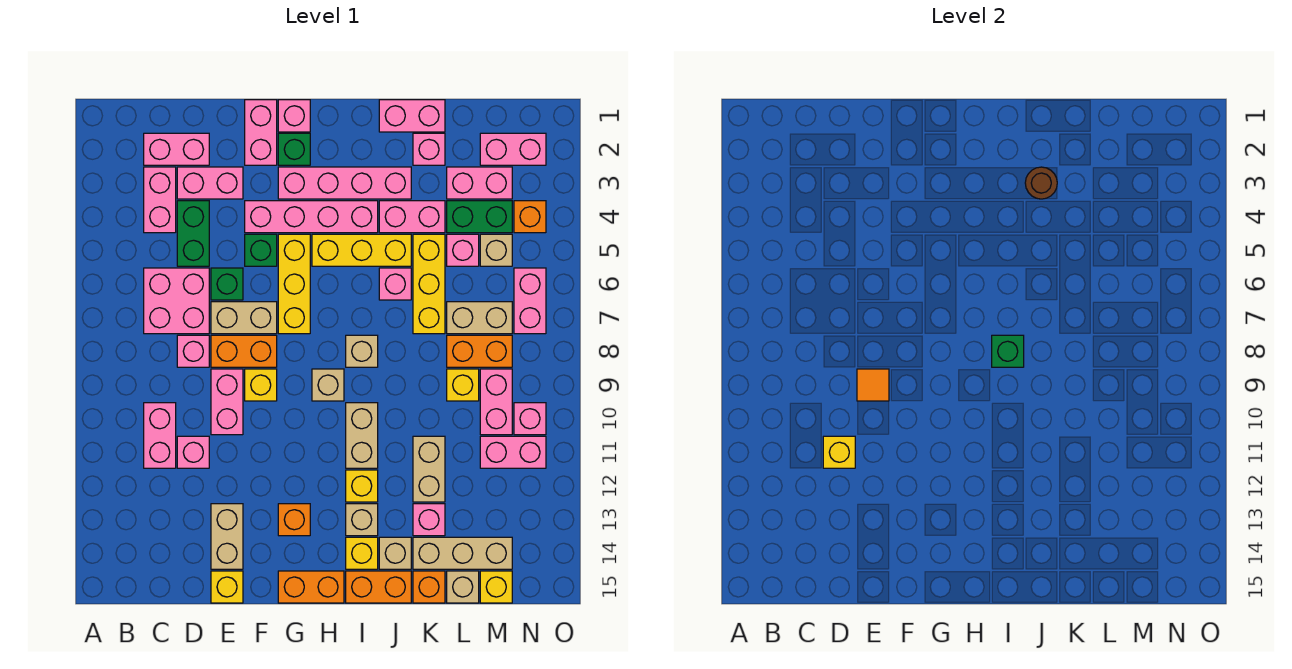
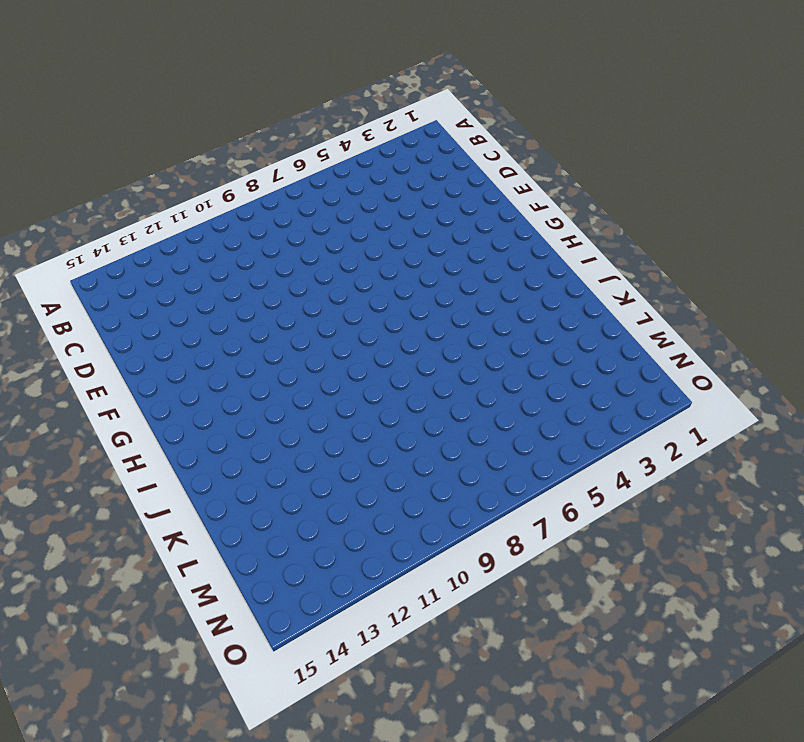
none -> pink brick C2:D2 level 1
none -> pink brick C3:C4 level 1
none -> pink brick C6:D7 level 1
none -> pink brick C10:C11 level 1

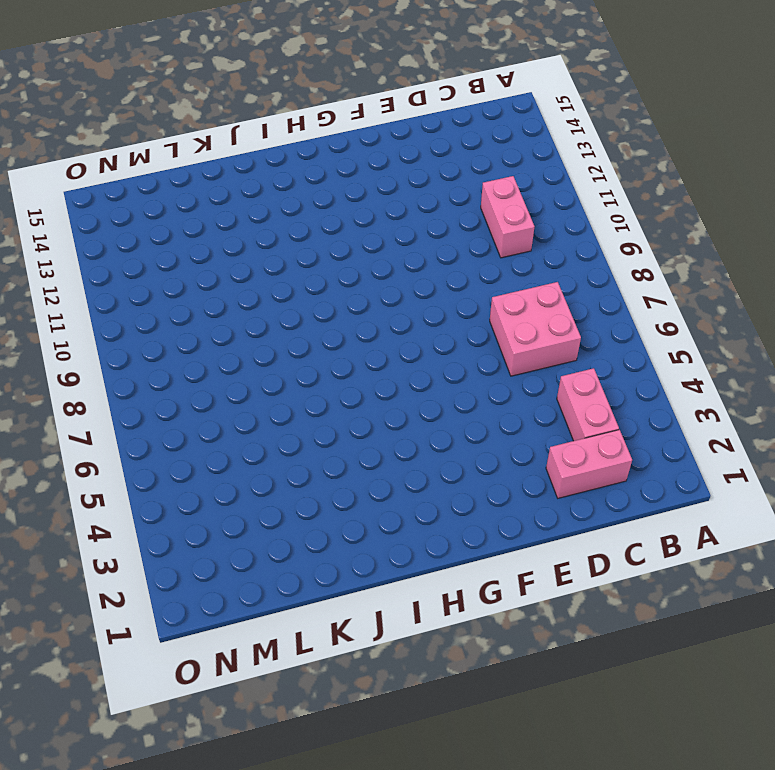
none -> pink brick D3:E3 level 1
none -> green brick D4:D5 level 1
none -> pink brick D8 level 1
none -> pink brick D11 level 1

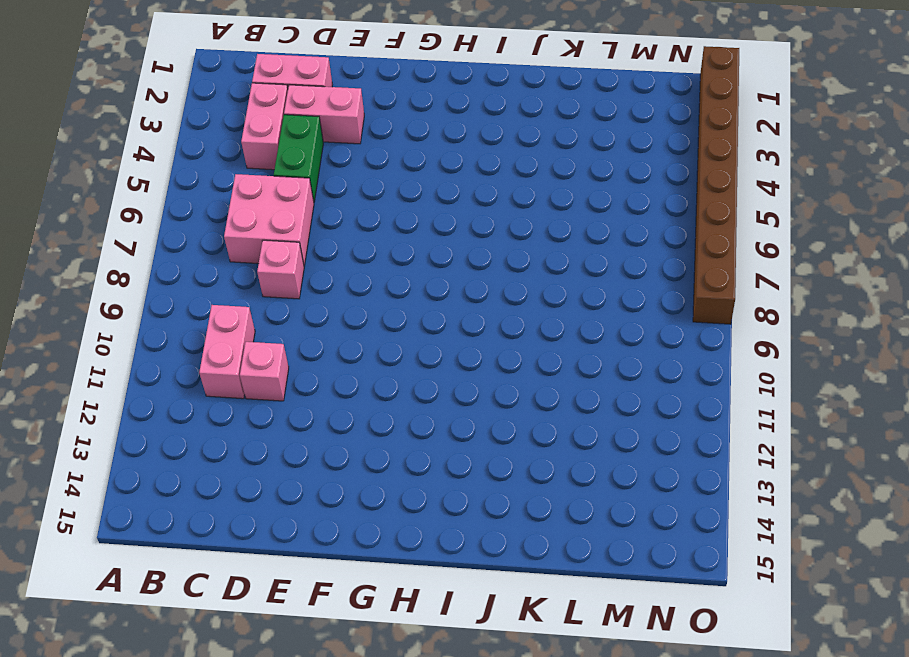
brown brick O1:O8 level 1 -> none
none -> green brick E6 level 1
none -> tan brick E7:F7 level 1
none -> orange brick E8:F8 level 1
none -> pink brick E9:E10 level 1

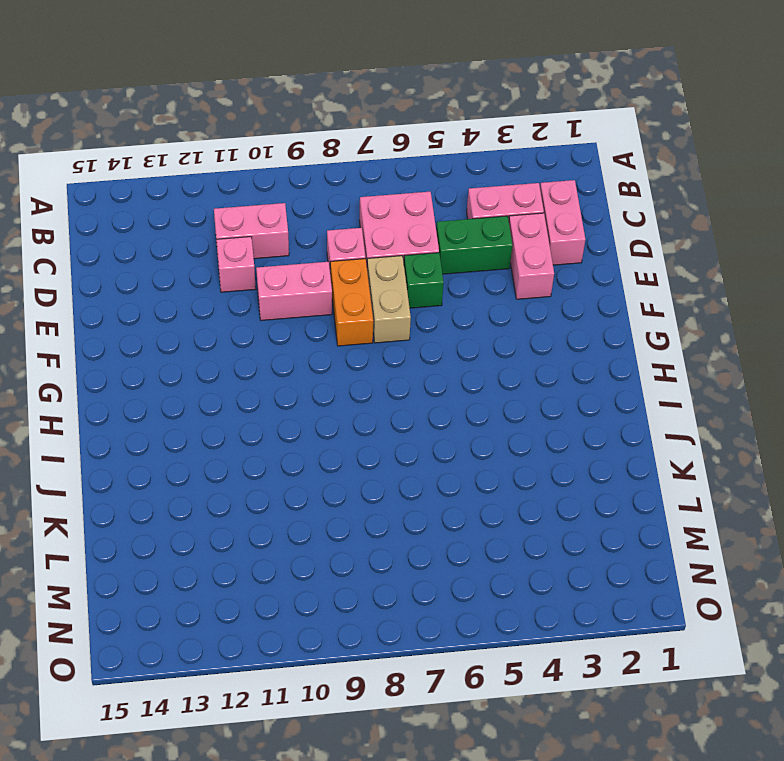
none -> tan brick E13:E14 level 1
none -> yellow brick E15 level 1
none -> pink brick F1:F2 level 1
none -> pink brick F4:I4 level 1

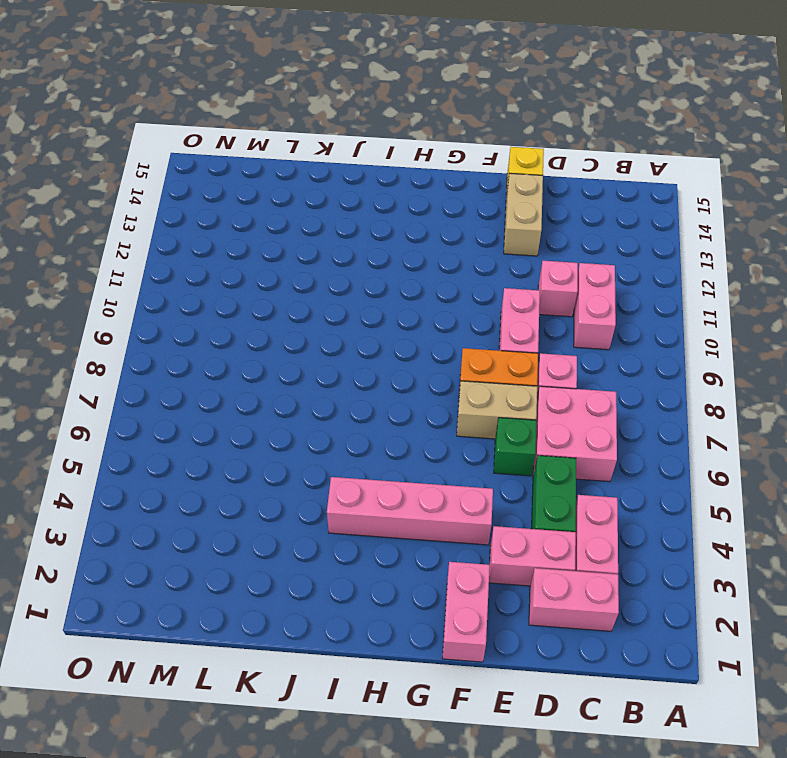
none -> green brick F5 level 1
none -> yellow brick F9 level 1
none -> pink brick G1 level 1
none -> green brick G2 level 1

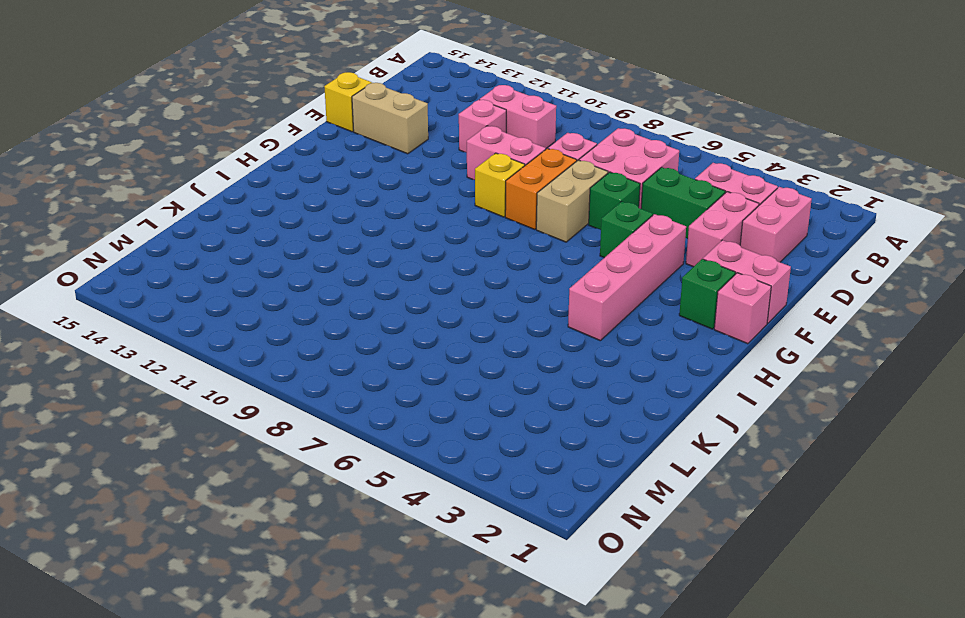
none -> pink brick G3:J3 level 1
none -> yellow brick G5:G7 level 1
none -> orange brick G13 level 1
none -> orange brick G15:H15 level 1

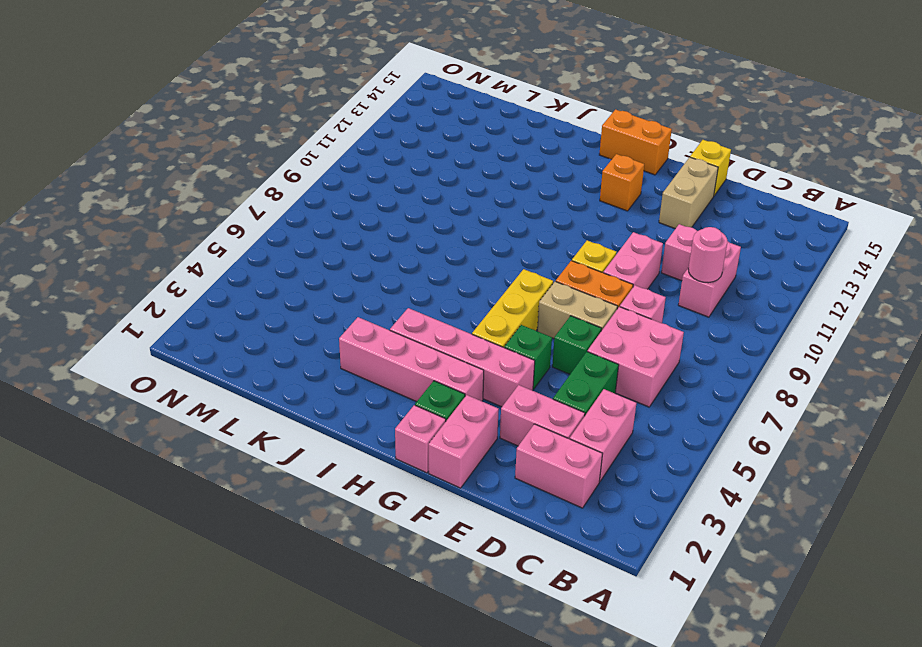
pink round brick C10 level 2 -> none
none -> yellow brick H5:J5 level 1
none -> tan brick H9 level 1
none -> tan brick I8 level 1
none -> tan brick I10:I11 level 1

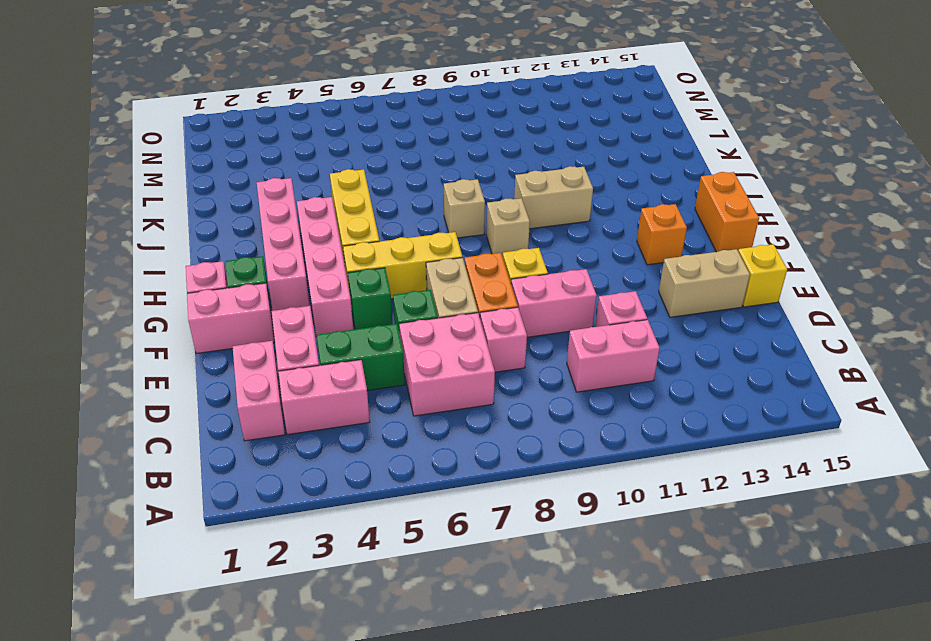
none -> yellow brick I12 level 1
none -> tan brick I13 level 1
none -> yellow brick I14 level 1
none -> orange brick I15:J15 level 1

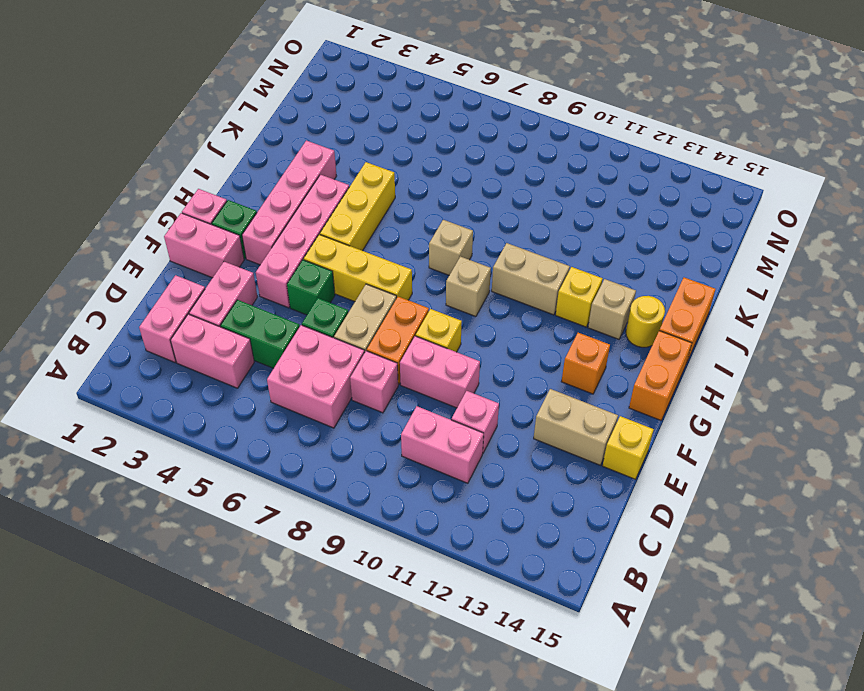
yellow round brick I14 level 1 -> yellow brick I14 level 1
none -> pink brick J1:K1 level 1
none -> pink brick J4:K4 level 1
none -> pink brick J6 level 1
none -> tan brick J14 level 1

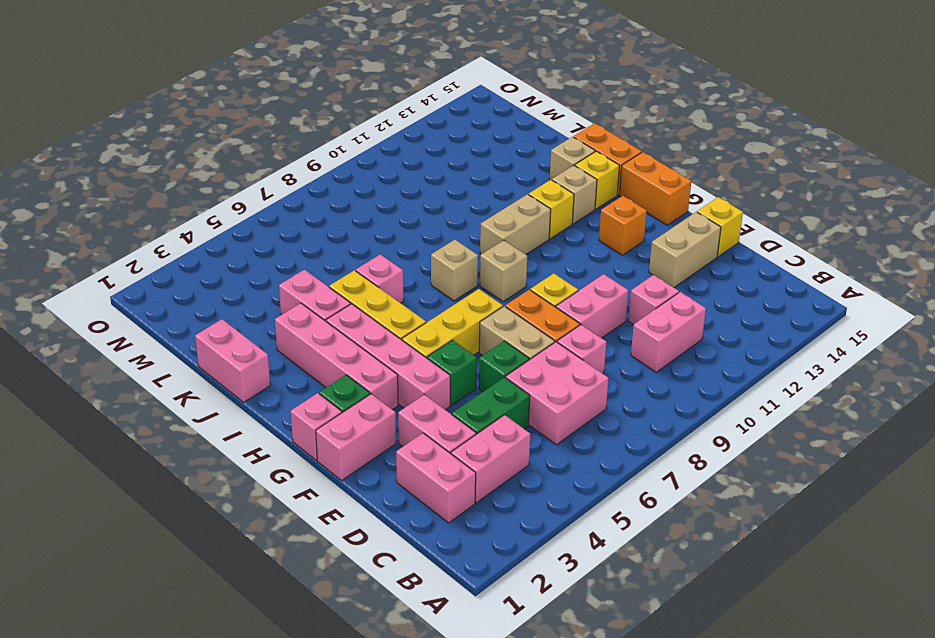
none -> pink brick K2 level 1
none -> yellow brick K5:K7 level 1
none -> tan brick K11:K12 level 1
none -> pink brick K13 level 1

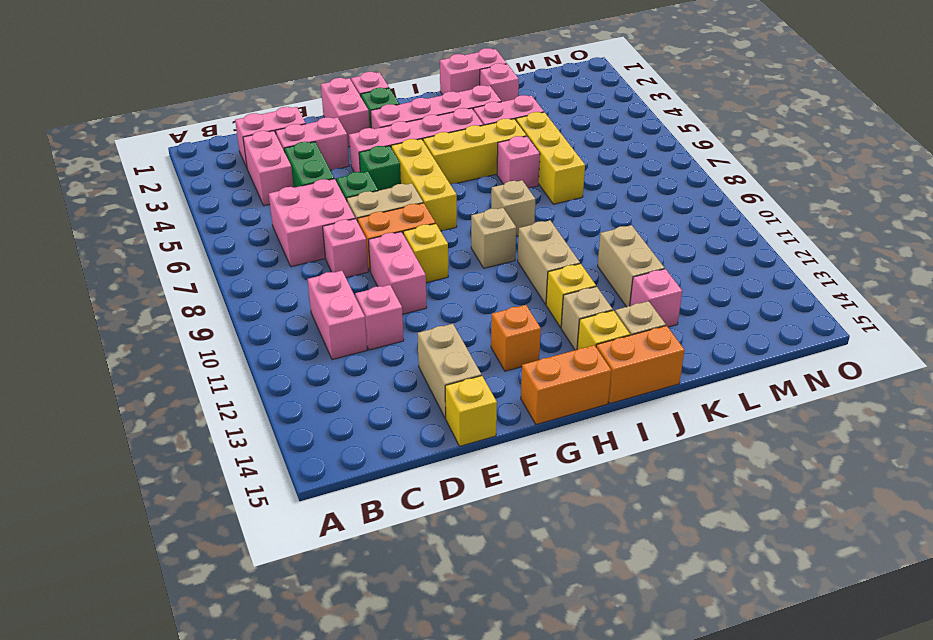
none -> tan brick K14:M14 level 1
none -> orange brick K15 level 1
none -> pink brick L3:M3 level 1
none -> green brick L4:M4 level 1

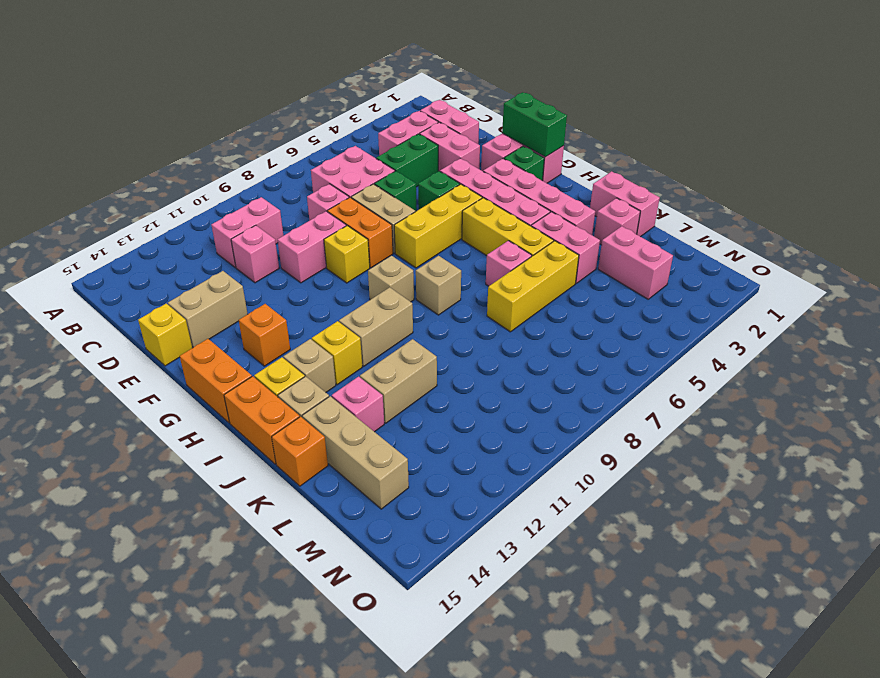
green brick F1:G1 level 2 -> green brick L4:M4 level 1
none -> pink brick L5 level 1
none -> tan brick L7:M7 level 1
none -> orange brick L8:M8 level 1
none -> yellow brick L9 level 1

